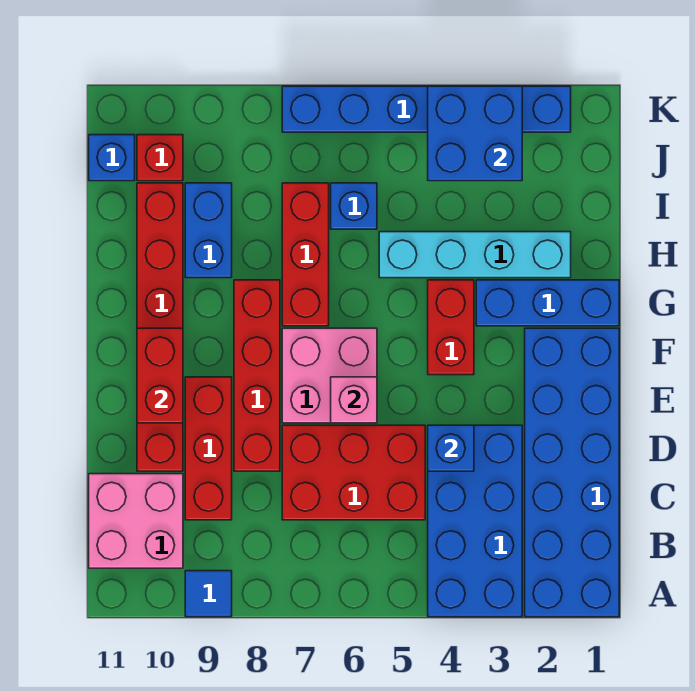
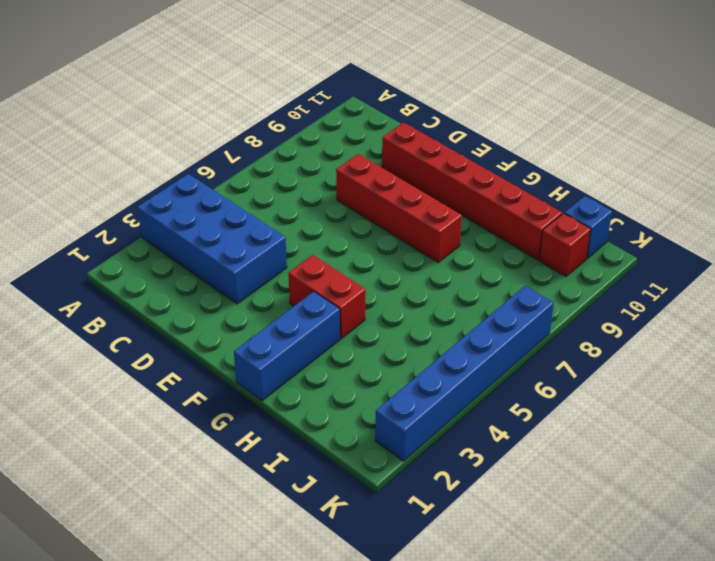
none -> blue brick A1:F2 level 1
none -> blue tile A9 level 1
none -> pink brick B10:C11 level 1

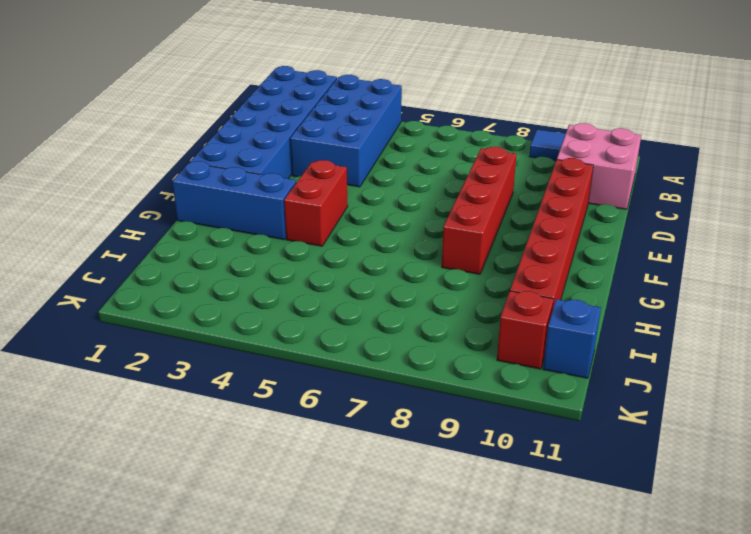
none -> red brick C5:D7 level 1
none -> red brick C9:E9 level 1
none -> pink brick E6:F7 level 1

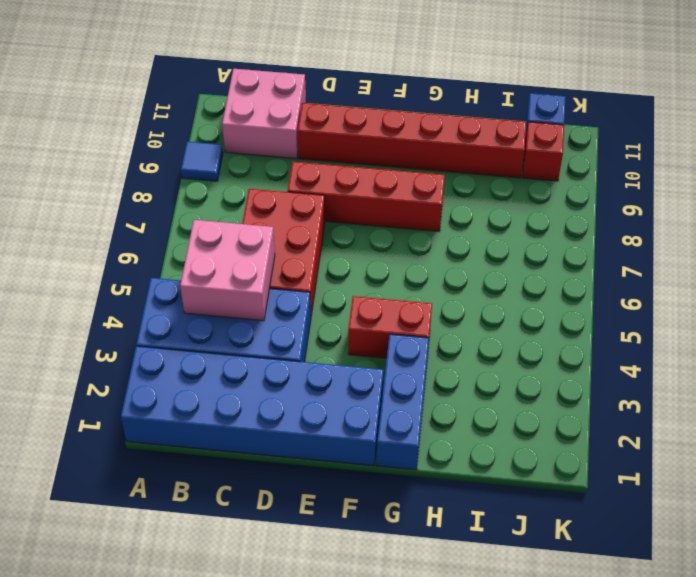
pink brick B4:C5 level 2 -> pink brick E6:F7 level 1
none -> red brick C9:E9 level 1
none -> red brick G7:I7 level 1
none -> cyan brick H2:H5 level 1

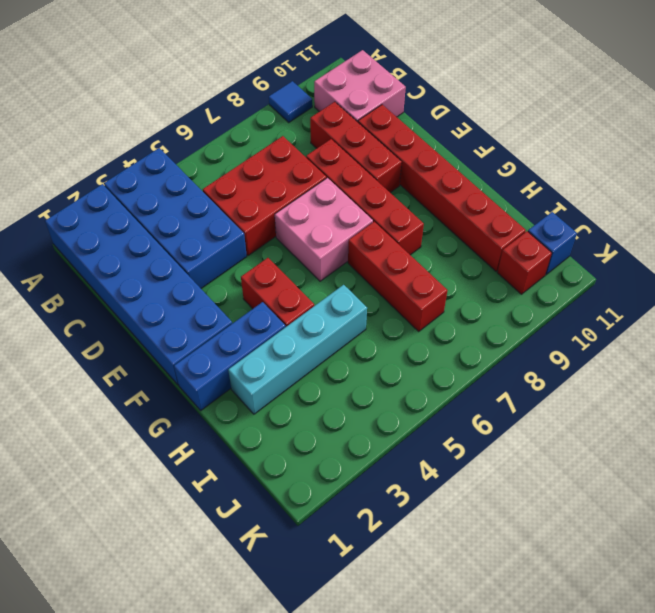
none -> blue brick H9:I9 level 1
none -> blue brick I6 level 1
none -> blue brick K2:K7 level 1

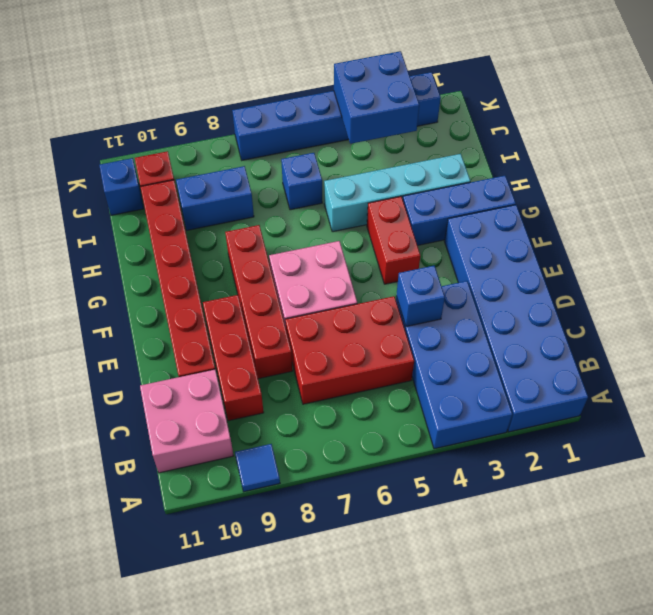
blue brick I8:I9 level 1 -> blue brick H9:I9 level 1
none -> red brick G7:I7 level 1
none -> pink brick E6 level 2
none -> red brick E10:F10 level 2

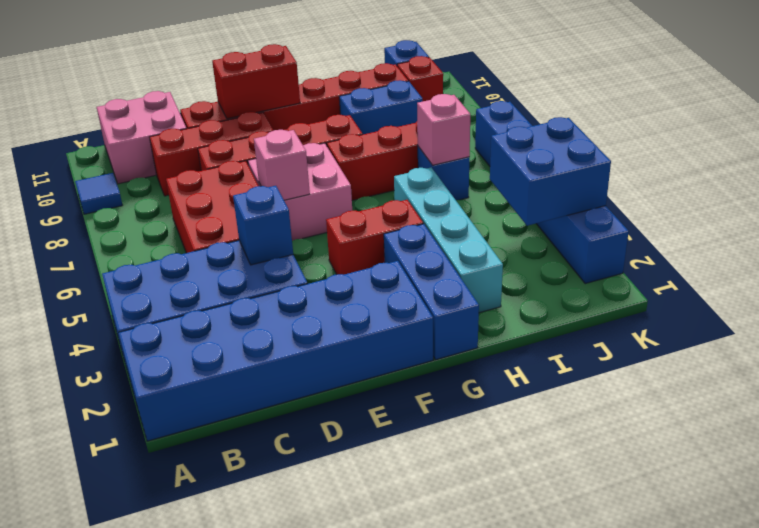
pink brick I6 level 2 -> none

